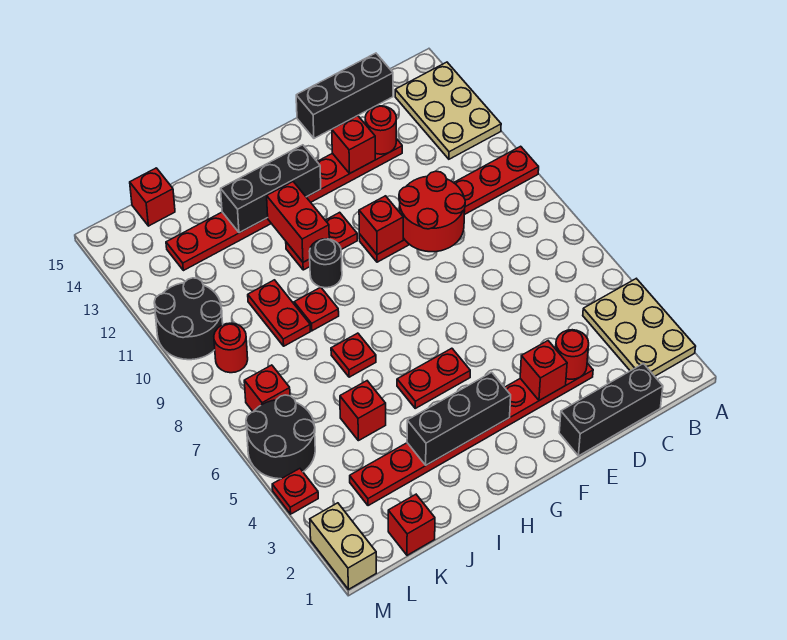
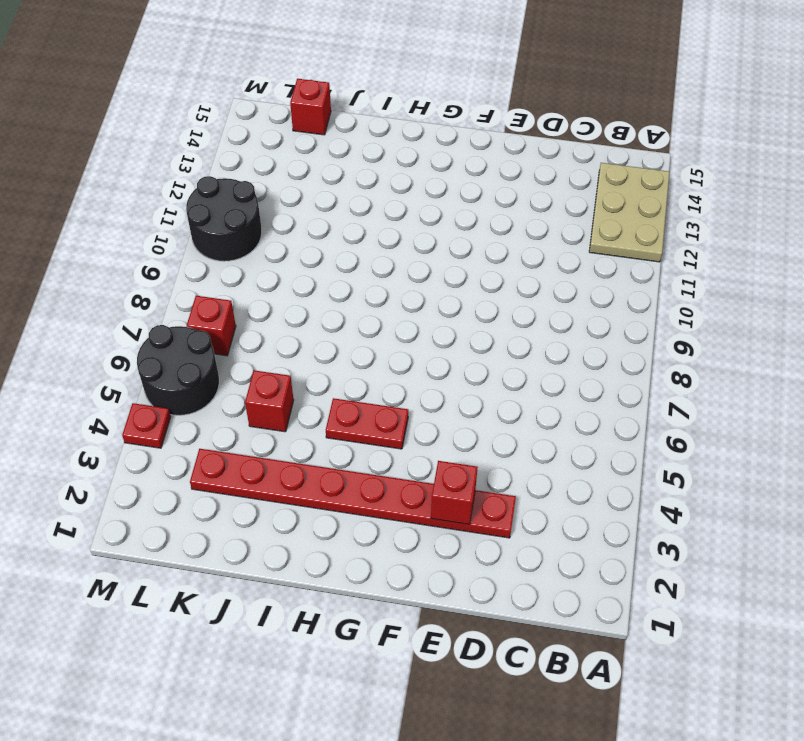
none -> tan plate A2:B4 level 1
none -> red plate A10:F10 level 1
none -> black brick C1:E1 level 1
none -> black brick C15:E15 level 1

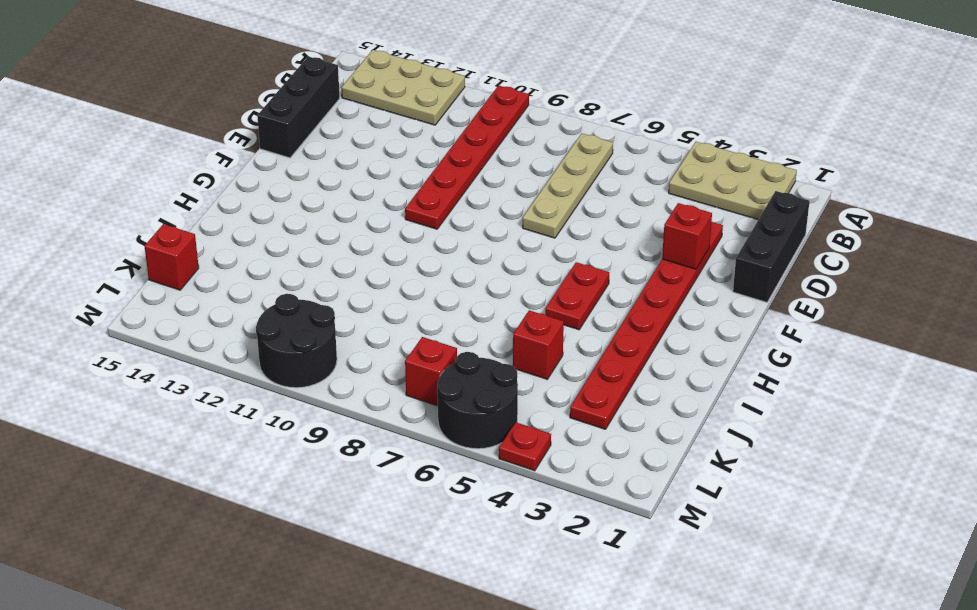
tan plate B7:E7 level 1 -> none
none -> red plate D13:K13 level 1
none -> red plate G11:H11 level 1
none -> black round brick H10 level 1
none -> red plate I7 level 1

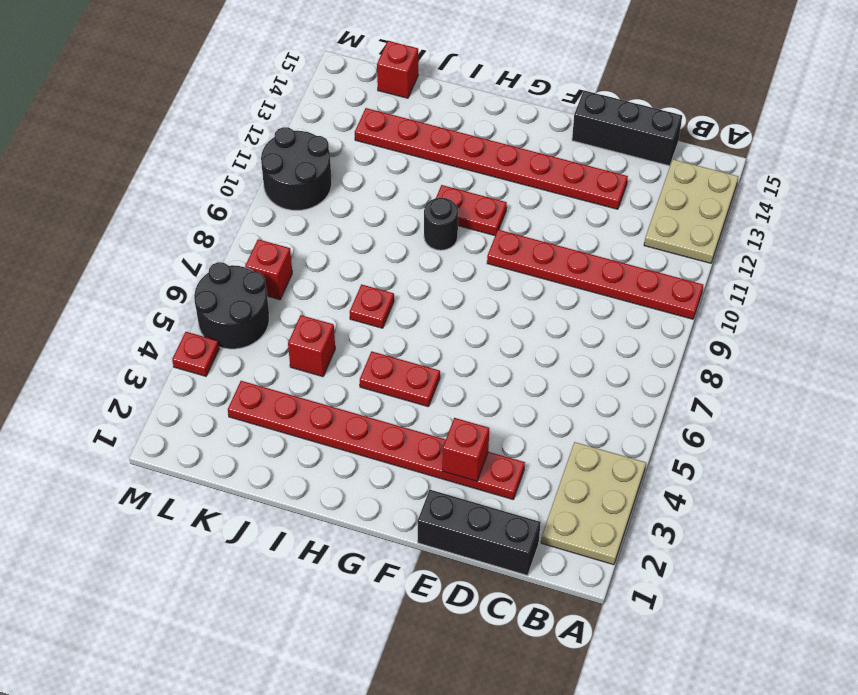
none -> red plate I9 level 1
none -> red plate J9:J10 level 1
none -> red brick K1 level 1
none -> red round brick L9 level 1

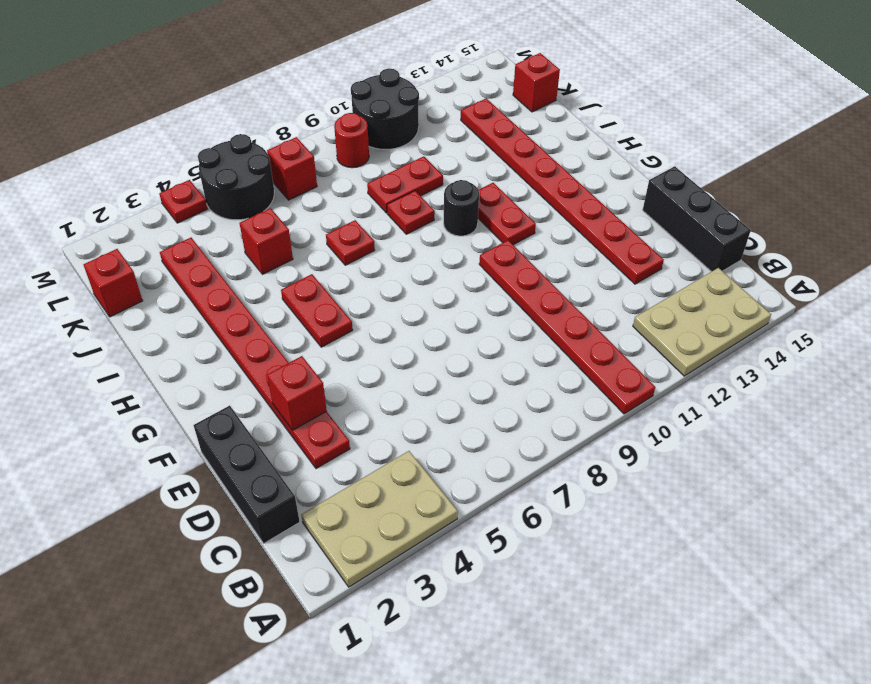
none -> tan brick M1:M2 level 1
none -> red round brick D3 level 2
none -> red round brick D9:E10 level 2
none -> red round brick D13 level 2

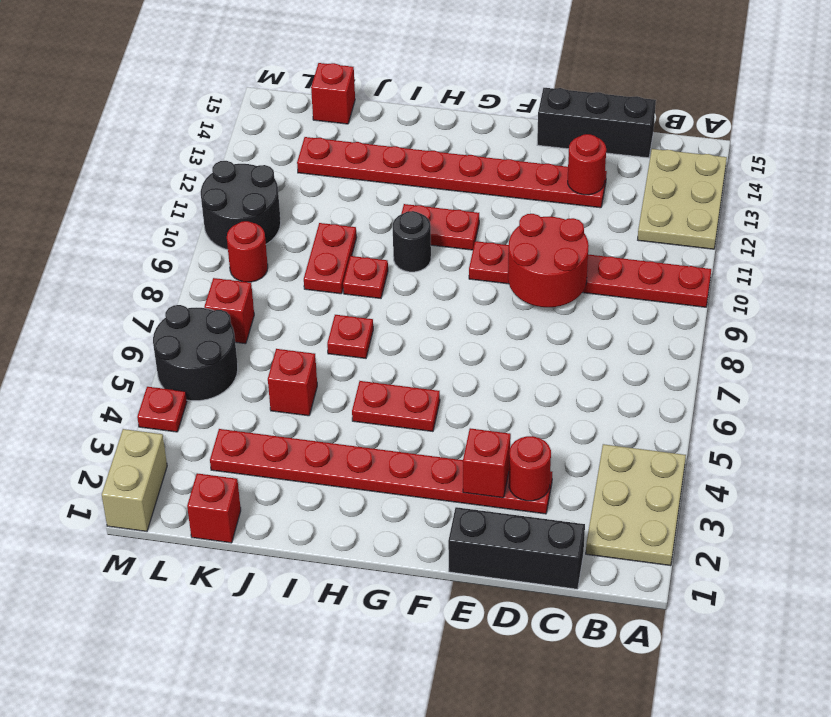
none -> red brick E13 level 2
none -> red brick F10 level 2
none -> black brick G3:I3 level 2
none -> black brick G13:I13 level 2

